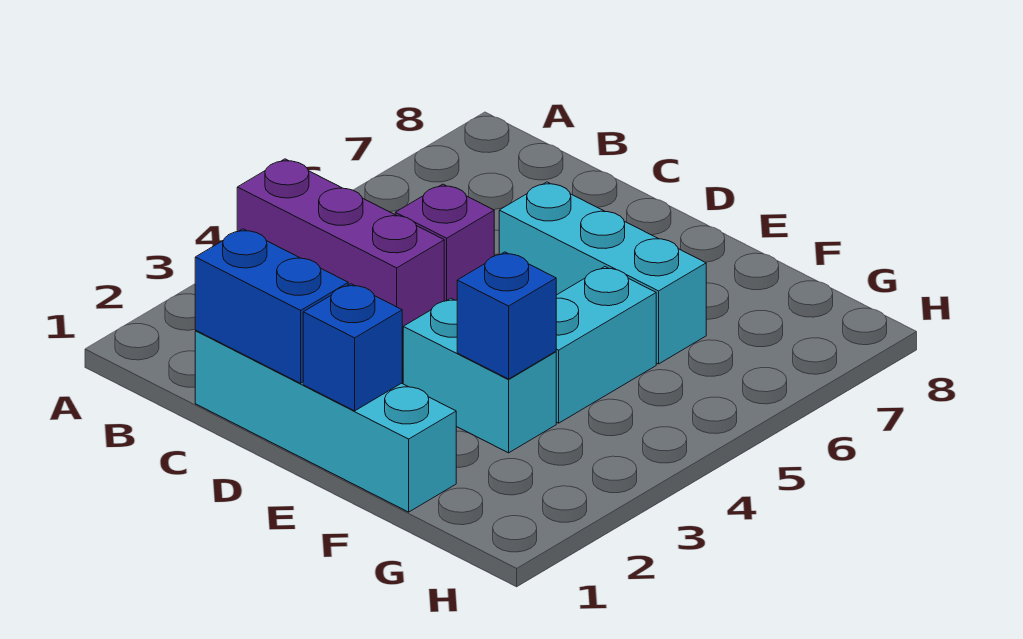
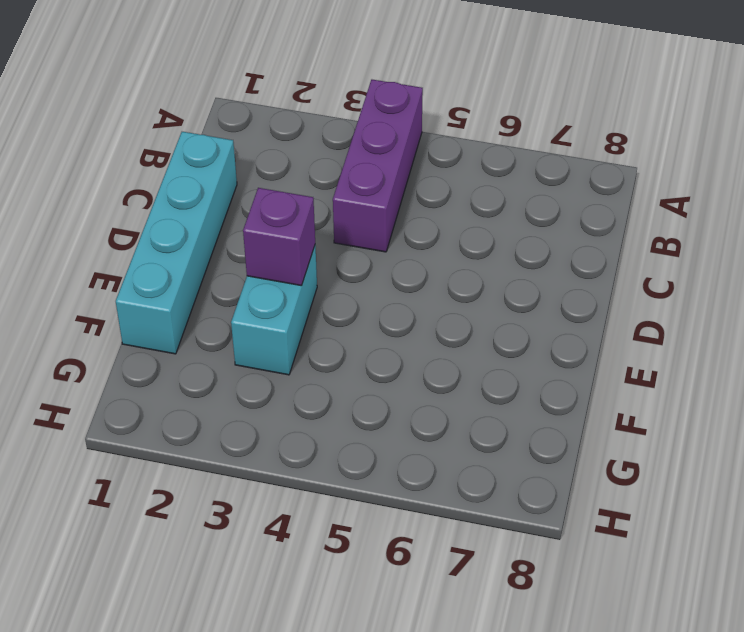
purple brick E3 level 2 -> purple brick C5 level 1
none -> cyan brick D6:F6 level 1
none -> cyan brick F4:F5 level 1

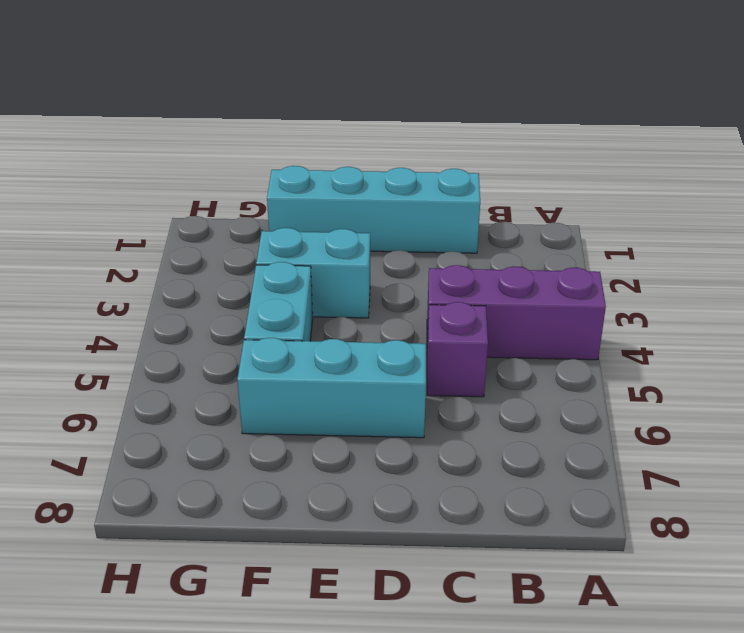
none -> blue brick C1:D1 level 2
none -> blue brick E1 level 2

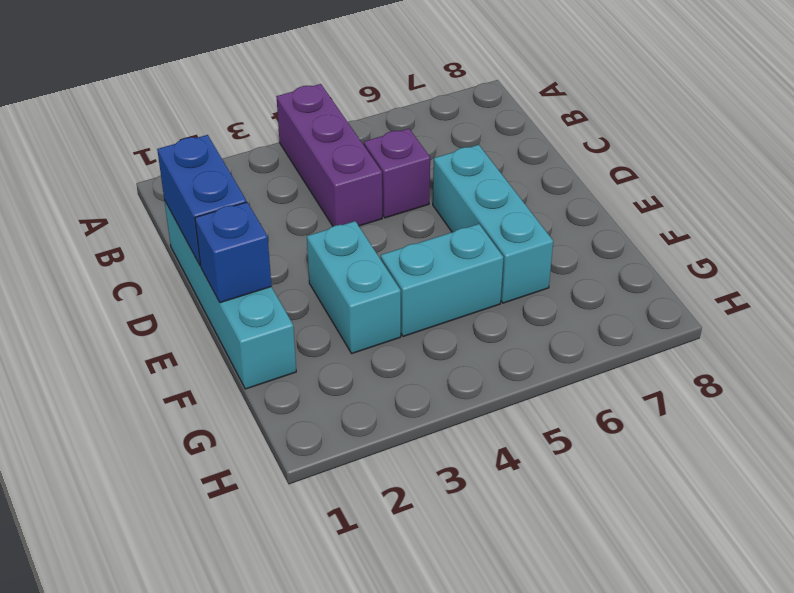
none -> blue brick F3 level 2

